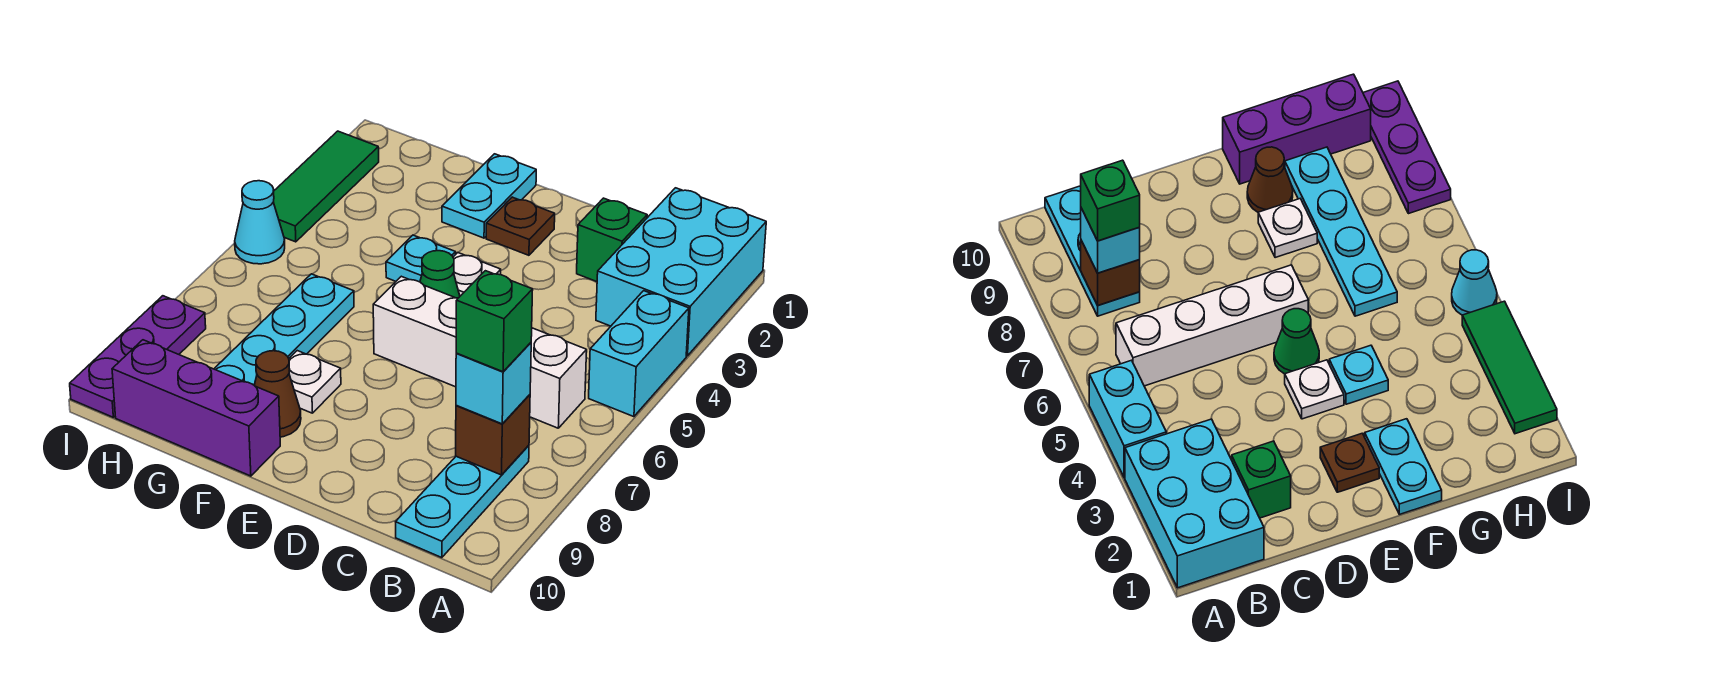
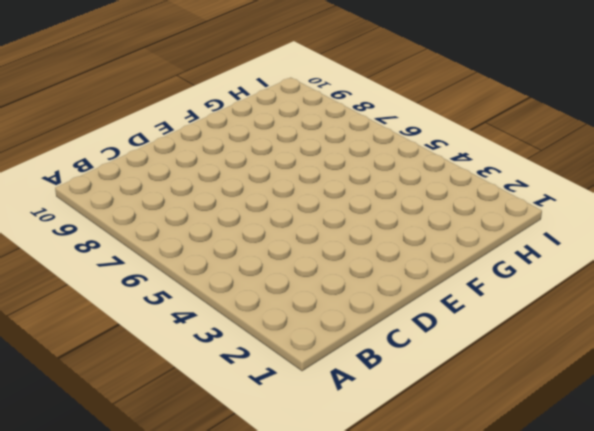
none -> cyan brick A1:B3 level 1
none -> cyan brick A4:A5 level 1
none -> white brick B6:E6 level 1

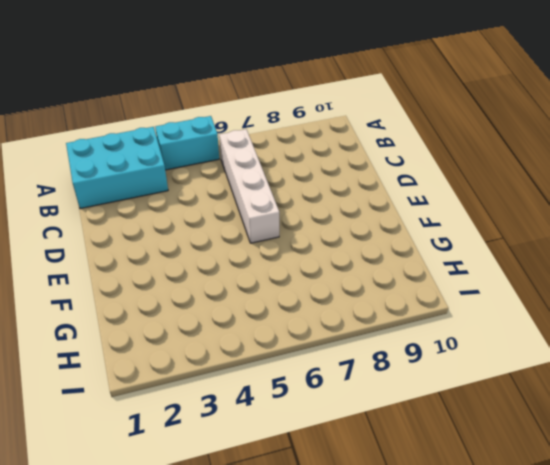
none -> cyan plate B8:B10 level 1
none -> green brick C2 level 1
none -> brown plate E2 level 1

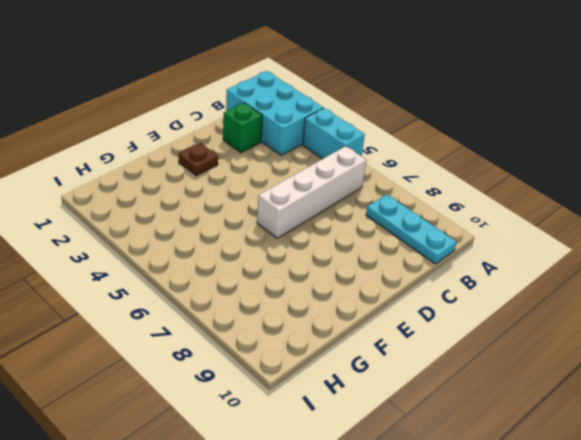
none -> white plate E4 level 1
none -> green cone E5 level 1
none -> cyan plate F1:F2 level 1

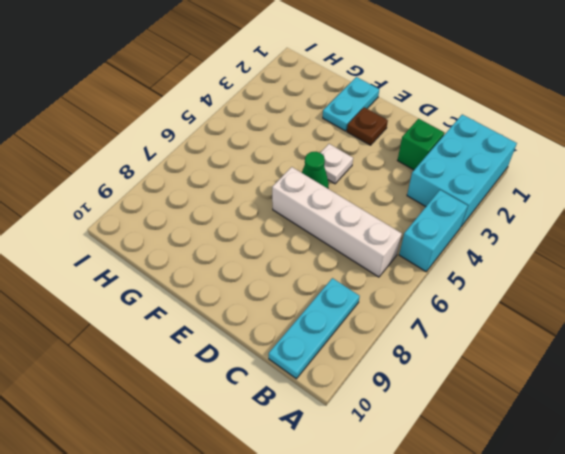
none -> cyan plate F4 level 1
none -> white plate F8 level 1
none -> brown cone F9 level 1

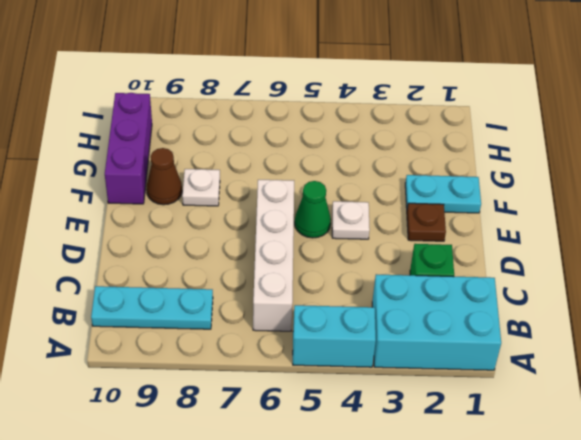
none -> cyan plate F4 level 1
none -> cyan plate G6:G9 level 1
none -> green tile I2:I4 level 1

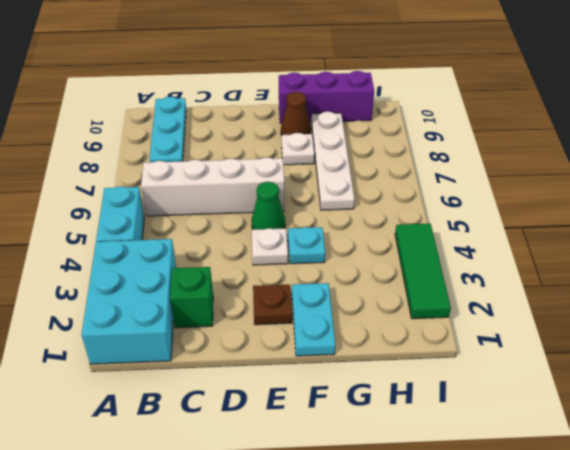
white plate G6:G9 level 1 -> cyan plate G6:G9 level 1
none -> cyan cone I5 level 1
none -> purple plate I8:I10 level 1
none -> brown brick B8 level 2

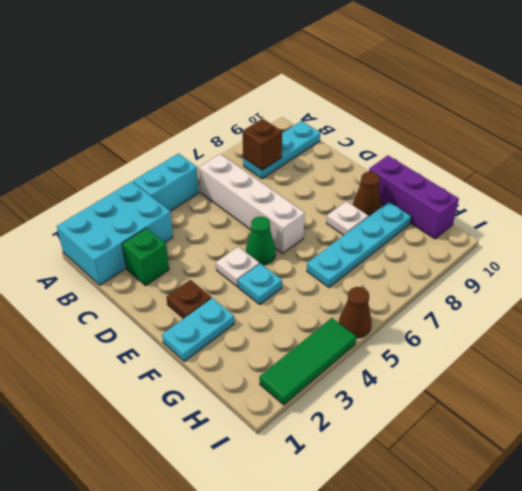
brown cone I5 level 1 -> cyan cone I5 level 1
none -> purple plate I8:I10 level 1
none -> cyan brick B8 level 3
none -> green brick B8 level 4

